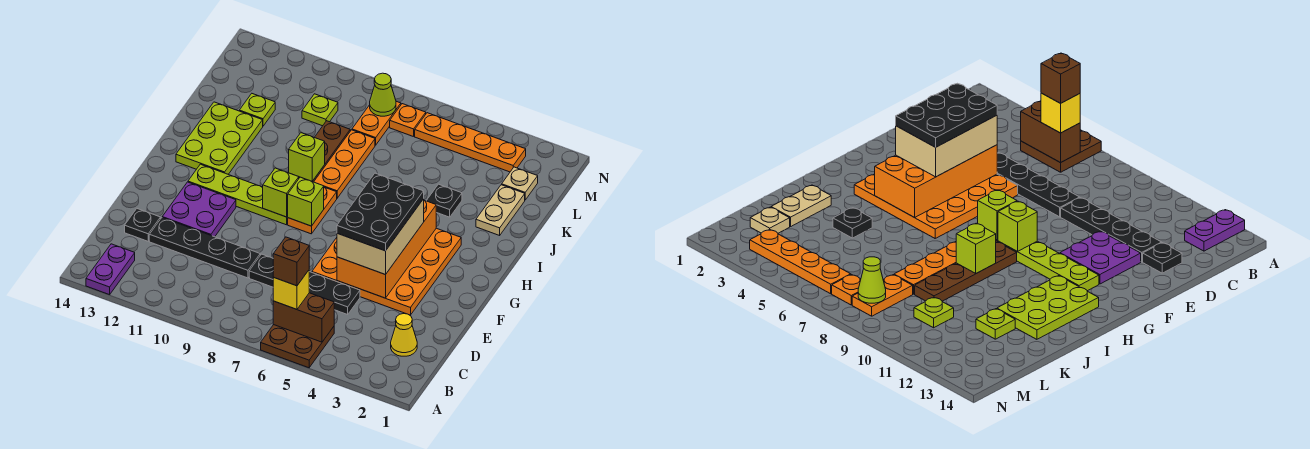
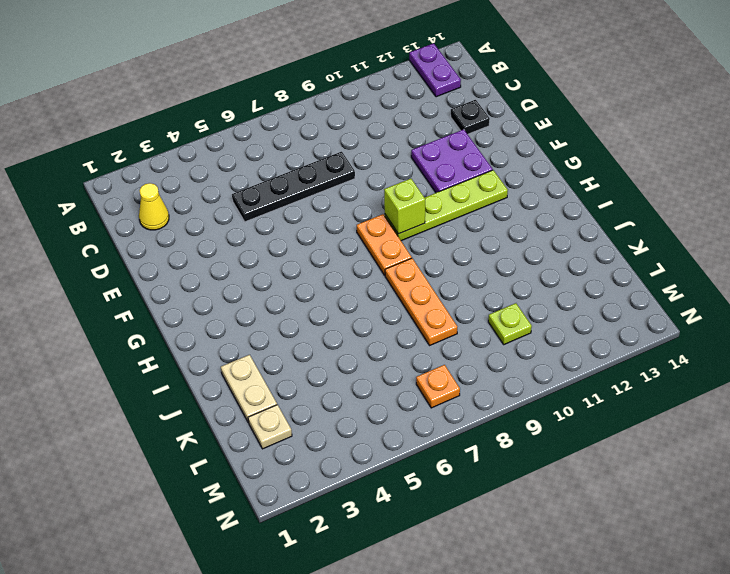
none -> brown plate A5:B6 level 1
none -> black plate D9:D12 level 1
none -> orange plate E3:H6 level 1
none -> brown plate H9:K9 level 1

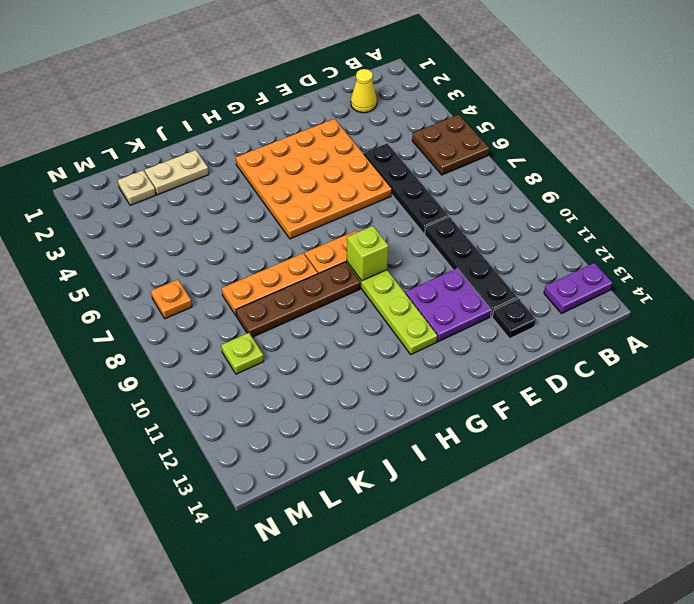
none -> lime plate H12:J13 level 1
none -> black plate J4 level 1
none -> lime plate K12 level 1
none -> orange plate L8:M8 level 1

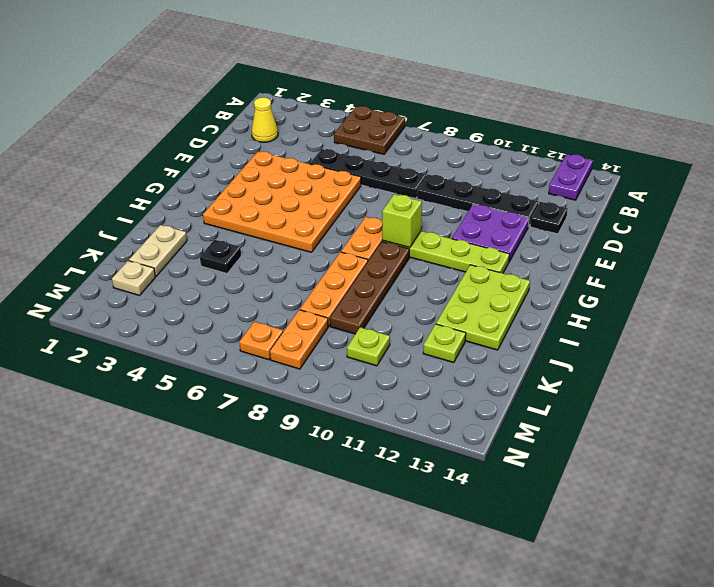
none -> orange plate M3:M6 level 1
none -> brown brick B5:B6 level 2
none -> orange brick E4:H5 level 2
none -> lime brick G8 level 2

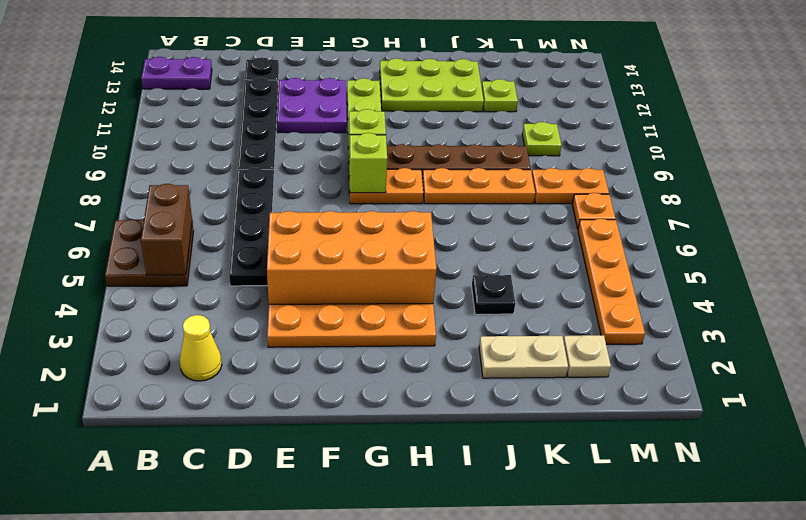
none -> lime brick I9 level 2
none -> lime cone M8 level 2
none -> yellow brick B6 level 3
none -> tan brick E4:G5 level 3

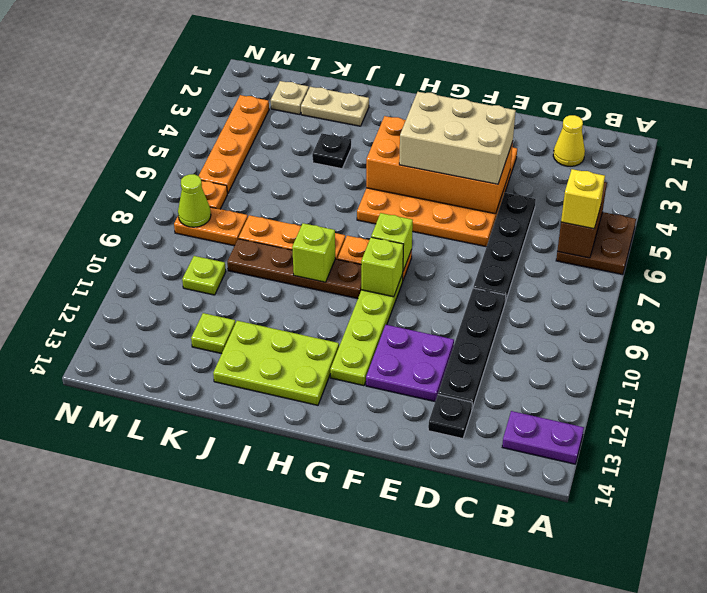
none -> brown brick B6 level 4
none -> black plate E4:G5 level 4

